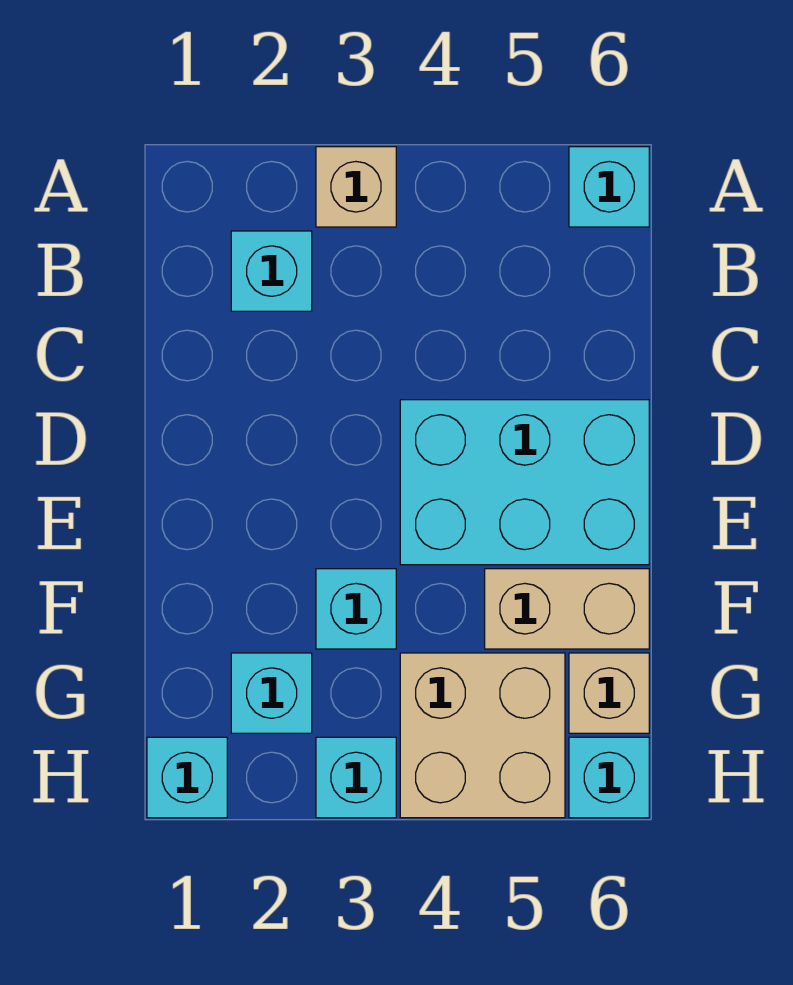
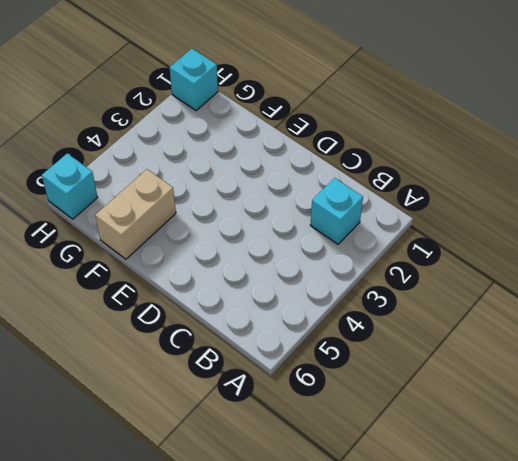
none -> tan brick A3 level 1
none -> cyan brick A6 level 1
none -> cyan brick D4:E6 level 1

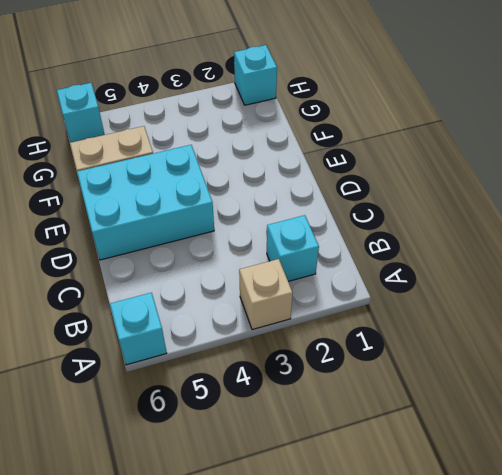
none -> cyan brick F3 level 1
none -> cyan brick G2 level 1
none -> tan brick G4:H5 level 1

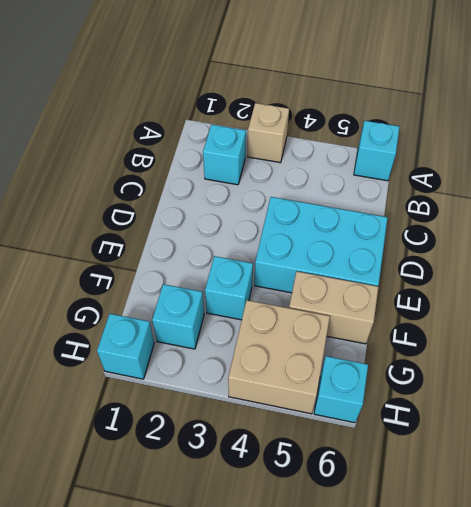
none -> tan brick G6 level 1
none -> cyan brick H3 level 1

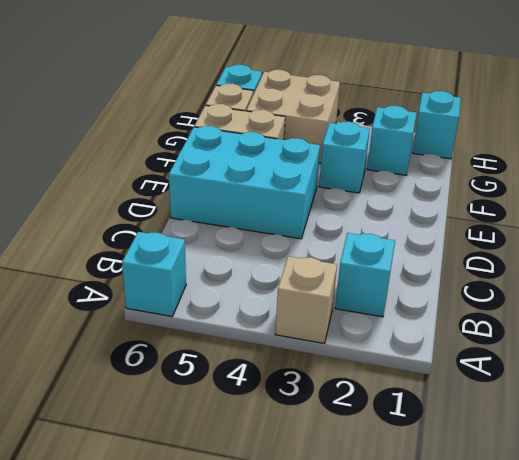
none -> cyan brick H3 level 1

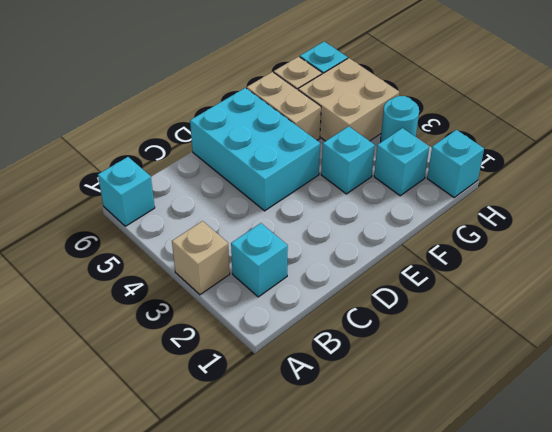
cyan round brick H3 level 1 -> cyan brick H3 level 1

